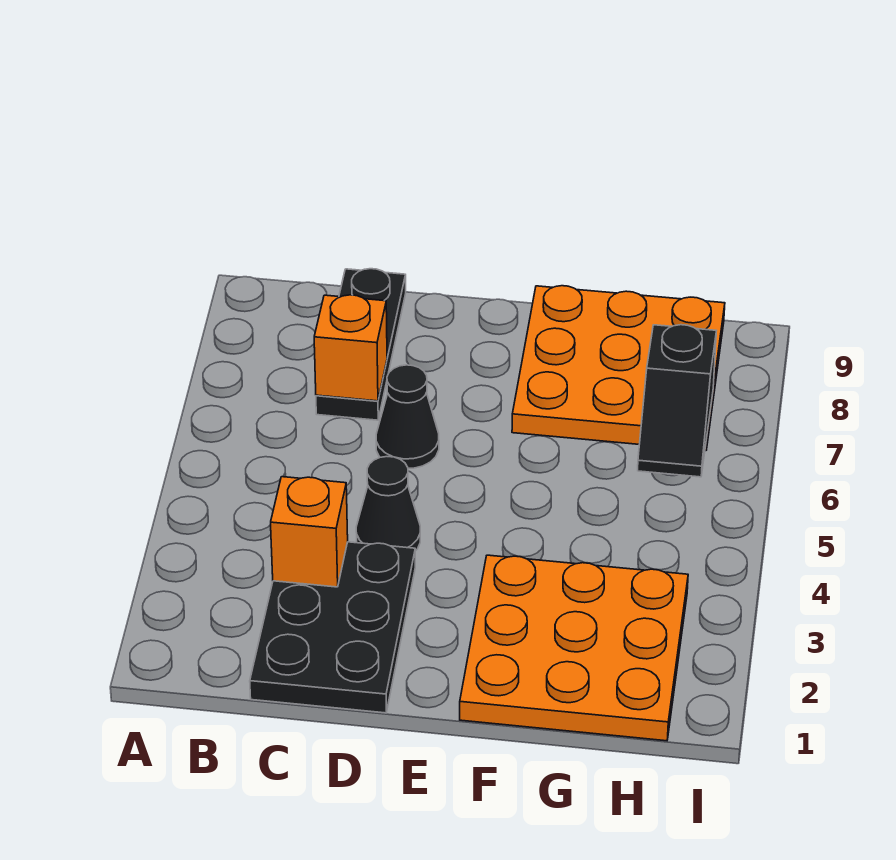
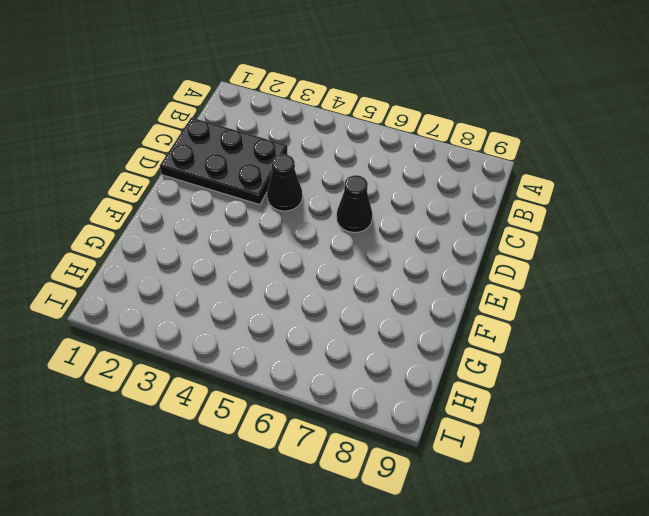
none -> black plate C7:C9 level 1
none -> orange plate F1:H3 level 1

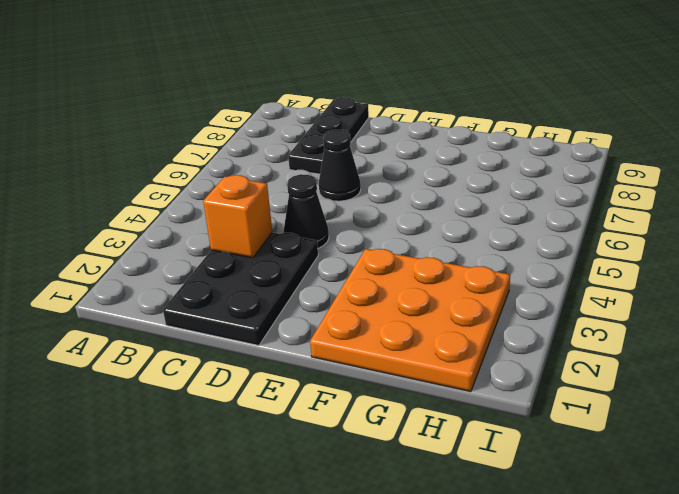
none -> orange plate F7:H9 level 1
none -> orange brick C7 level 2

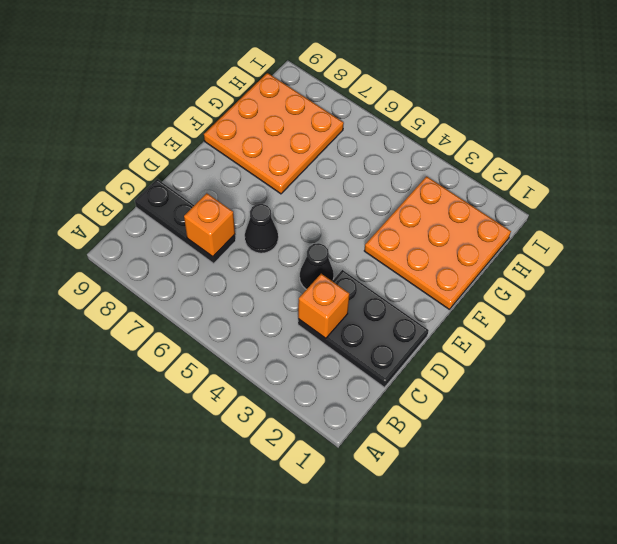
none -> black slope H6:H7 level 2 top 7

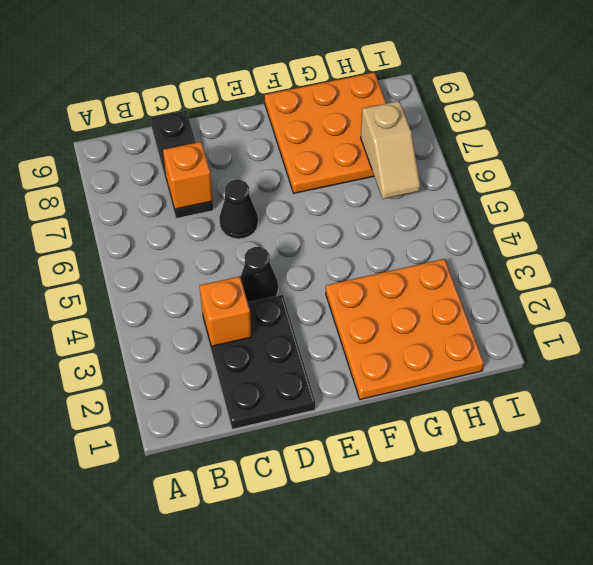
tan slope H6:H7 level 2 top 7 -> black slope H6:H7 level 2 top 7

